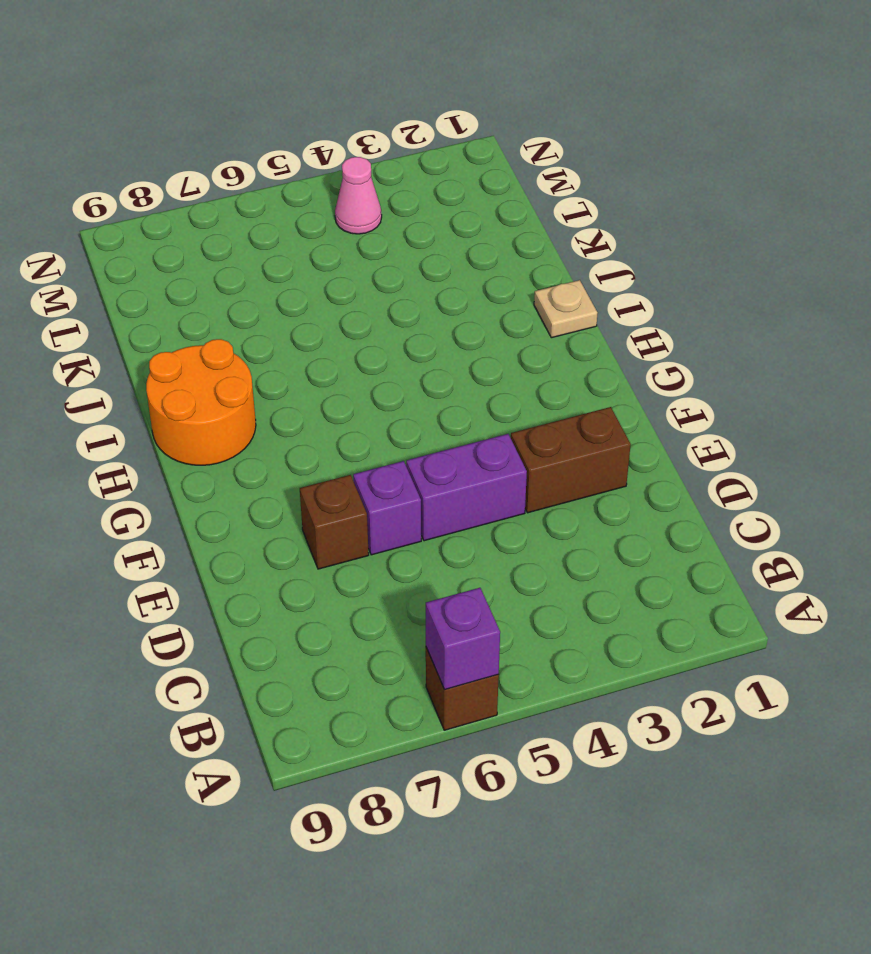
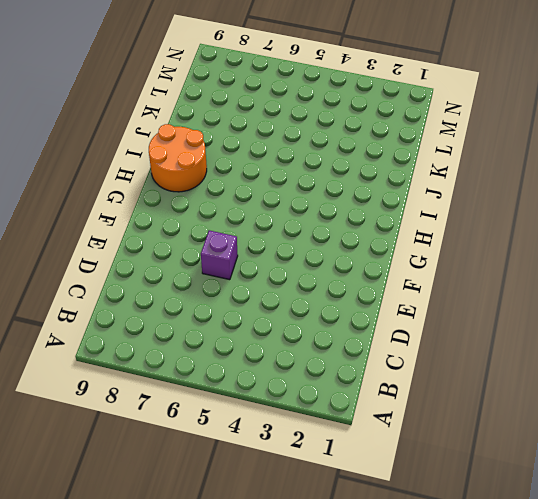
none -> brown brick A6 level 1
none -> brown brick E2:E3 level 1

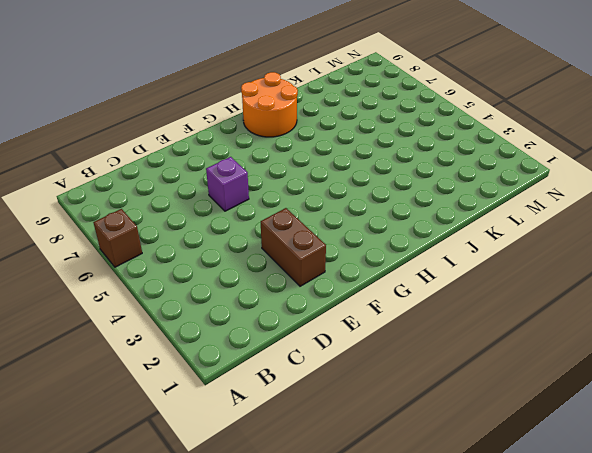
none -> purple brick E4:E5 level 1
none -> brown brick E7 level 1

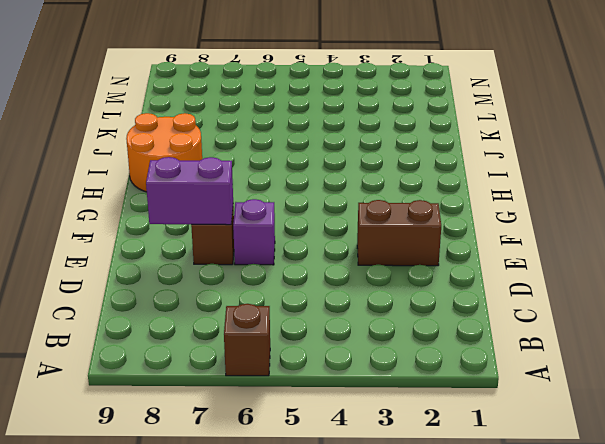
purple brick E7:E8 level 2 -> purple brick E4:E5 level 1
none -> tan plate I1 level 1
none -> pink cone M4 level 1

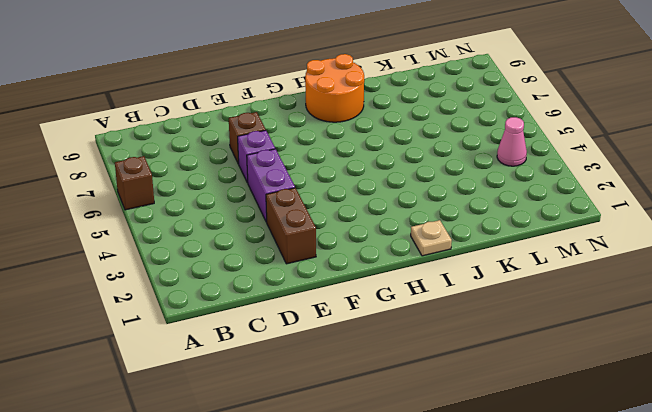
none -> purple brick A6 level 2

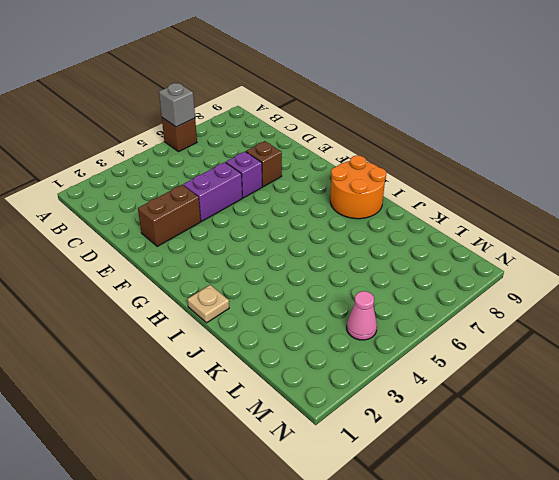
grey brick A6 level 2 -> purple brick A6 level 2

